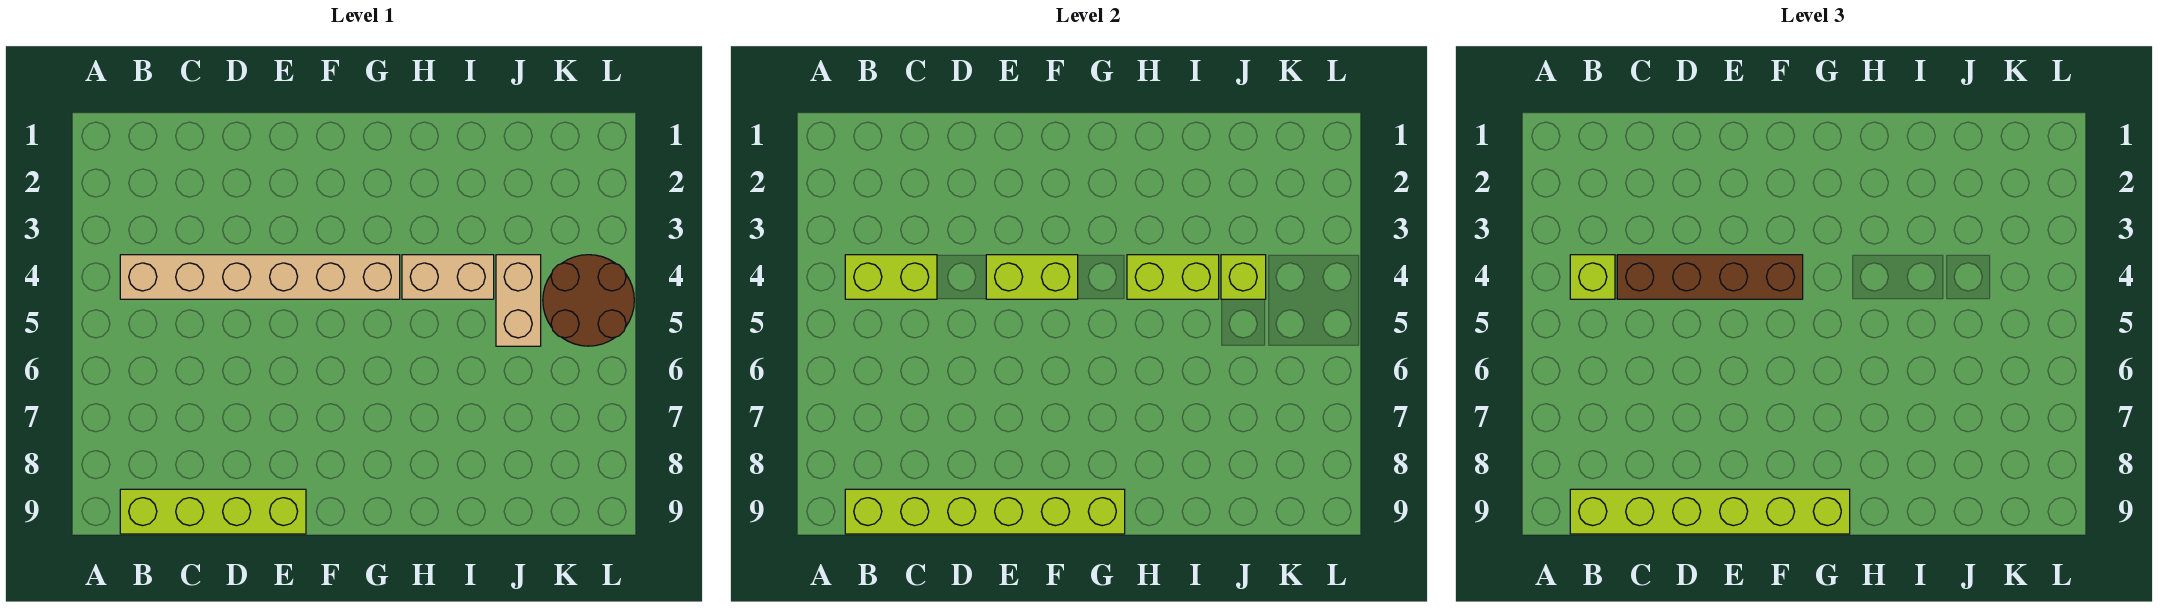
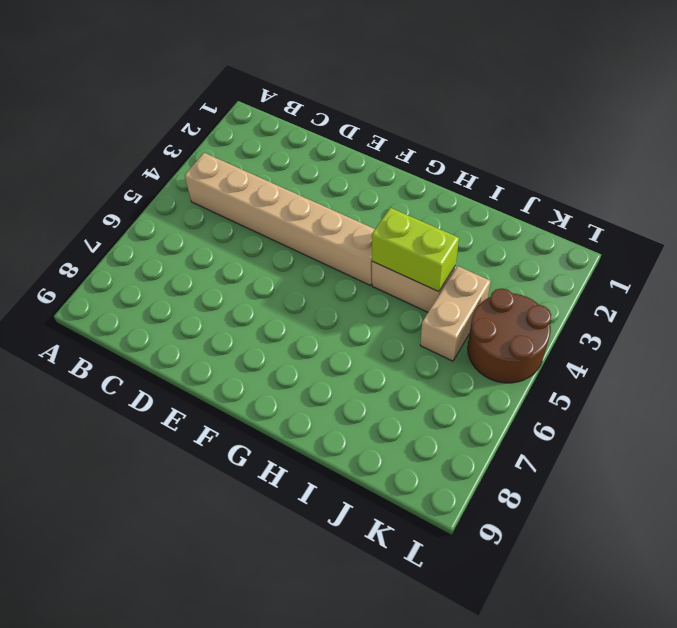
none -> lime brick B9:E9 level 1
none -> lime brick B4:C4 level 2
none -> lime brick B9:G9 level 2

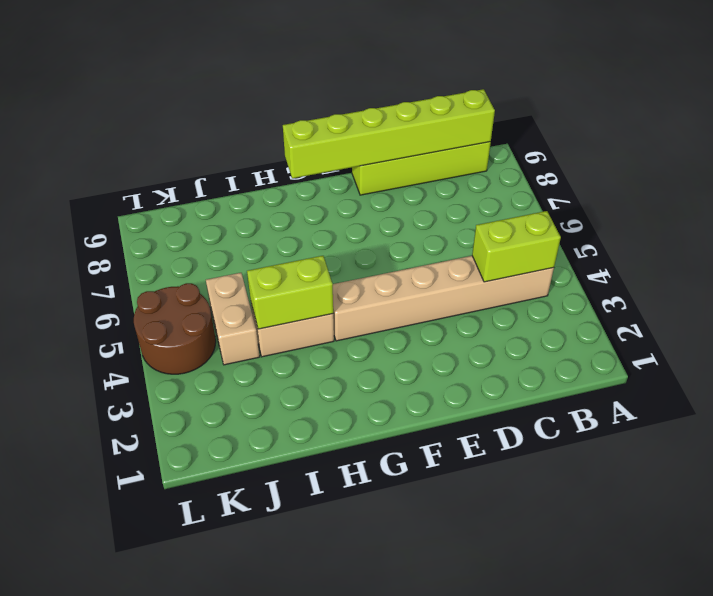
none -> lime brick E4:F4 level 2
none -> lime brick J4 level 2
none -> lime brick B4 level 3

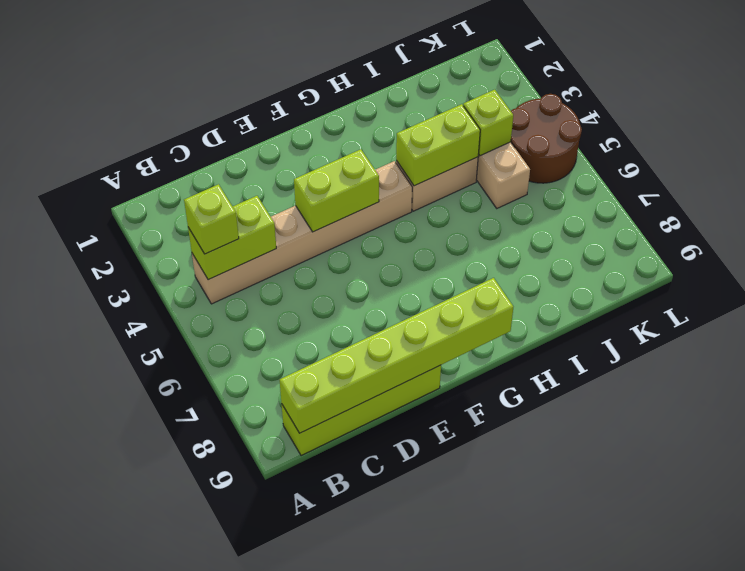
none -> lime brick B9:G9 level 3
none -> brown brick C4:F4 level 3

